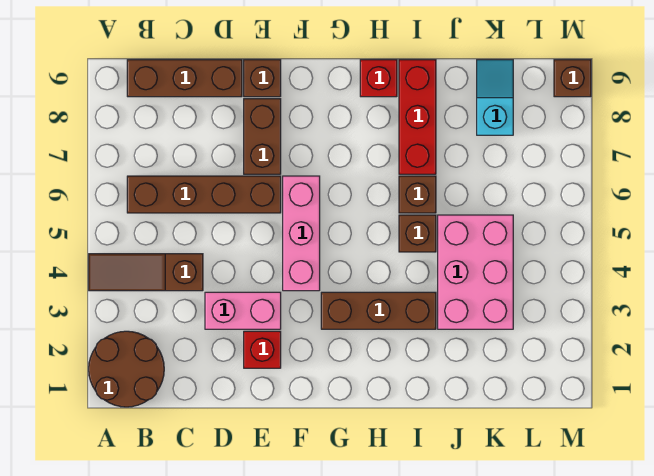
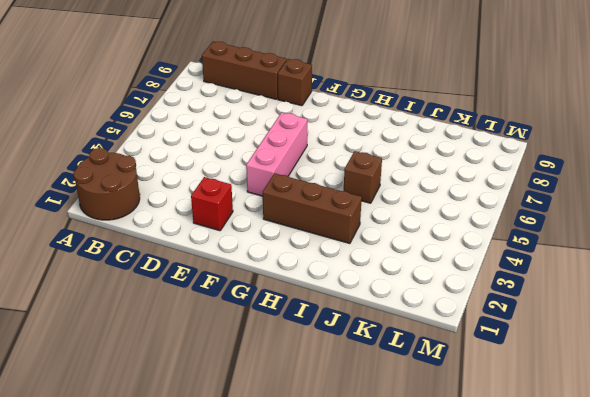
none -> brown slope A4:C4 level 1 top C
none -> brown brick B6:E6 level 1
none -> pink brick D3:E3 level 1

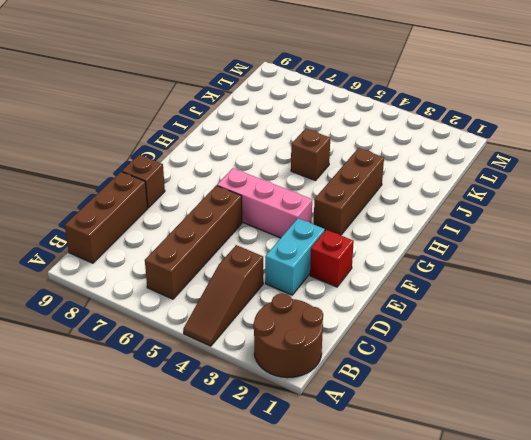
cyan brick D3:E3 level 1 -> pink brick D3:E3 level 1
none -> brown brick E7:E8 level 1
none -> red brick H9 level 1
none -> brown brick I6 level 1

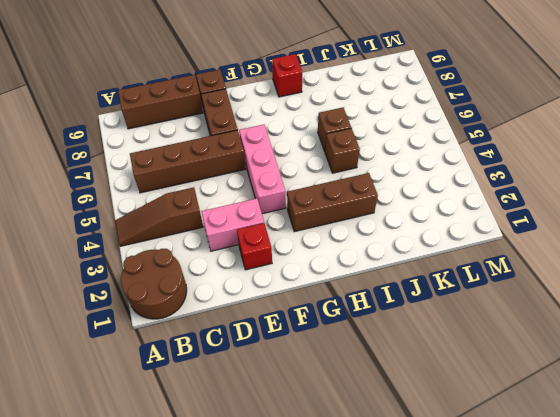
none -> red brick I7:I9 level 1
none -> pink brick J3:K5 level 1
none -> cyan slope K8:K9 level 1 top 8

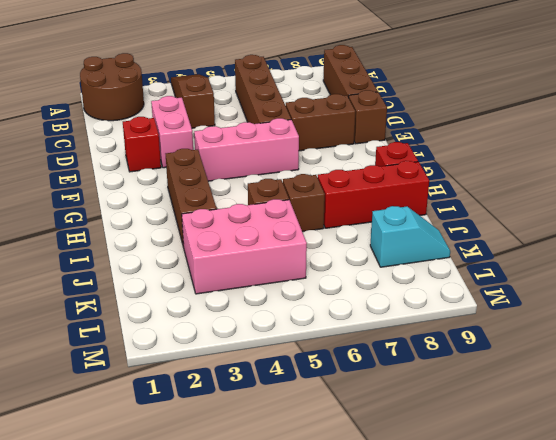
none -> brown brick M9 level 1

